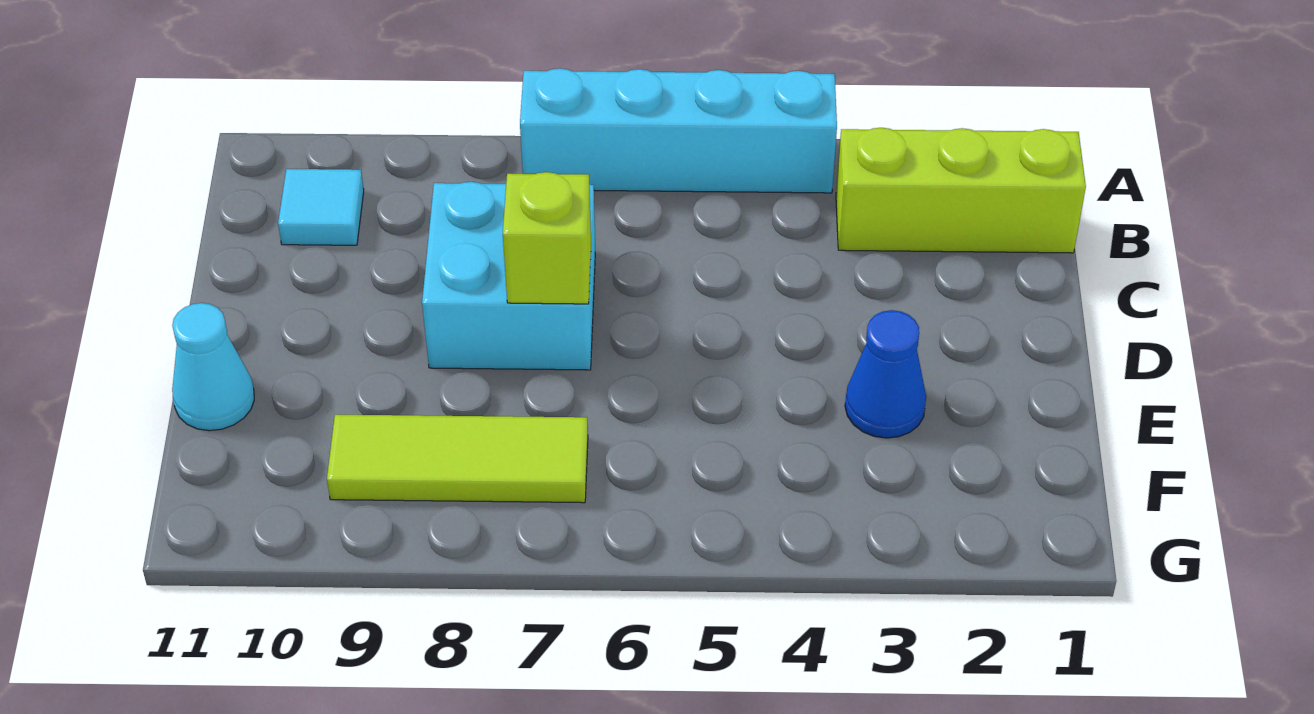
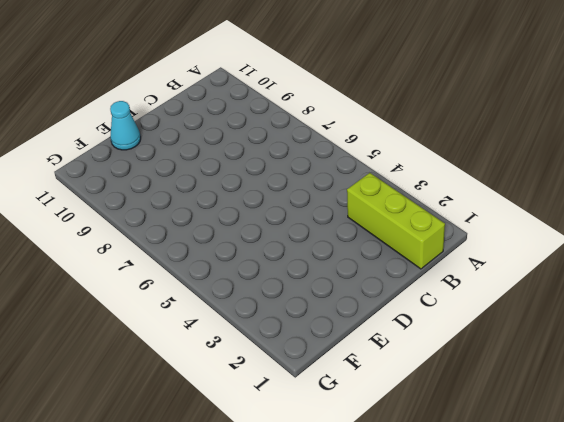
none -> cyan brick A4:A7 level 1
none -> cyan tile B10 level 1

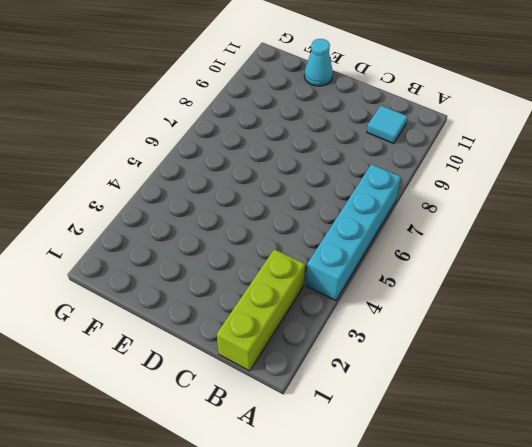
none -> cyan brick C7:D8 level 1
none -> blue cone E3 level 1

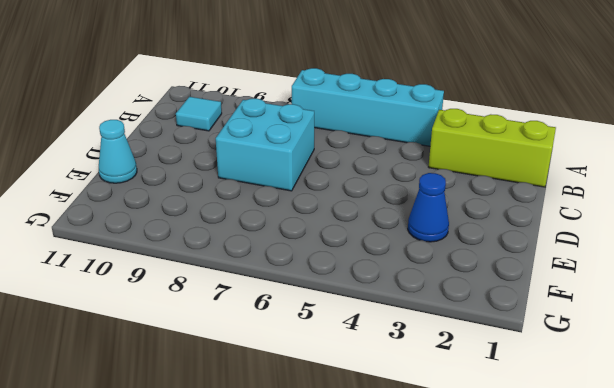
none -> lime tile F7:F9 level 1
none -> lime brick D7 level 2

